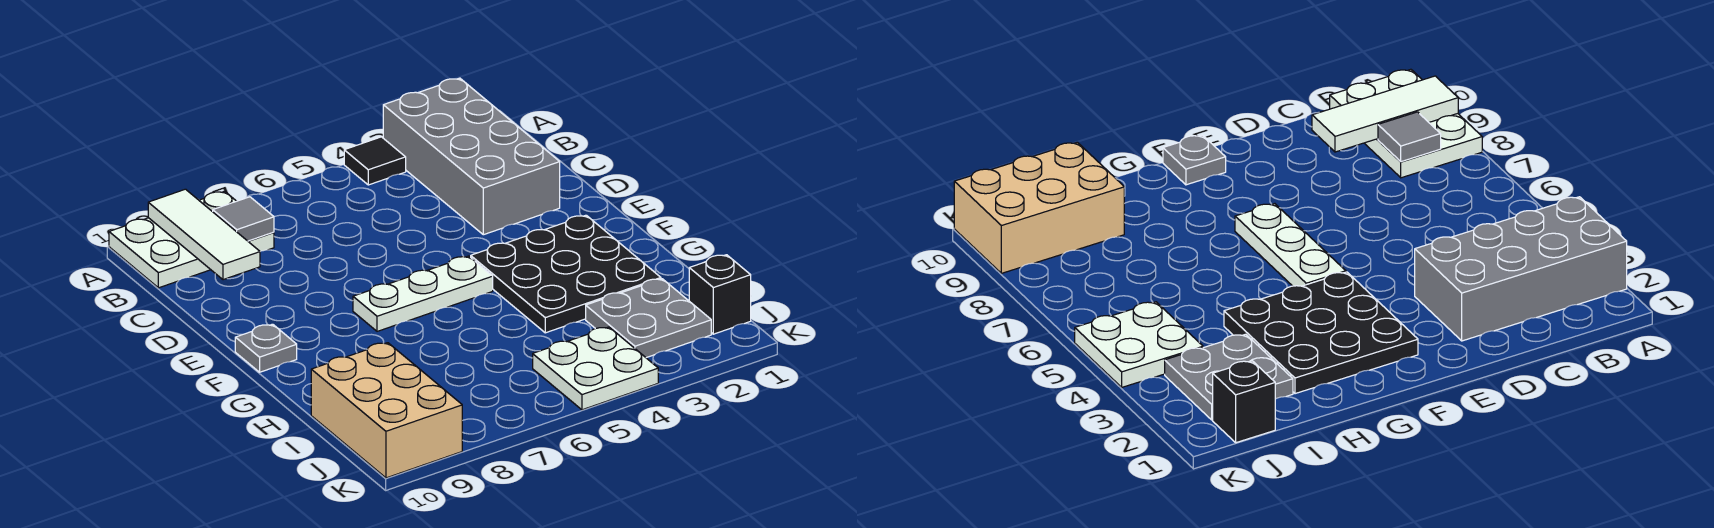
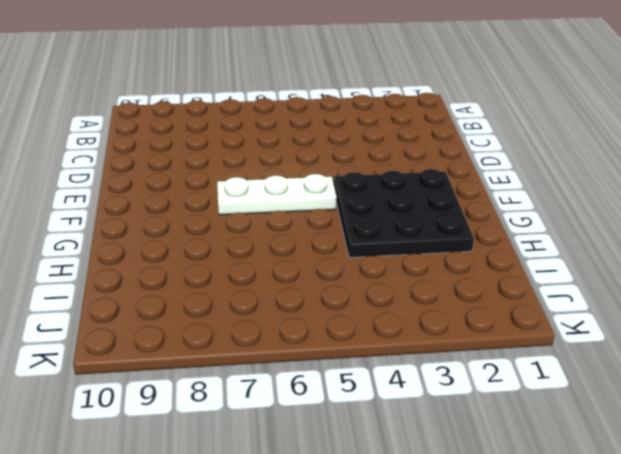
none -> grey brick A2:D3 level 1
none -> black tile A4 level 1
none -> white plate A8:B10 level 1

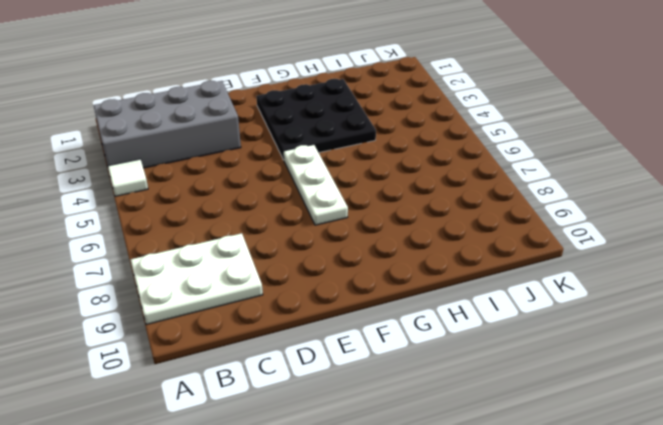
white tile A4 level 1 -> black tile A4 level 1
white plate A8:C9 level 1 -> white plate A8:B10 level 1
none -> grey plate F10 level 1
none -> grey plate I2:J3 level 1
none -> tan brick I9:K10 level 1

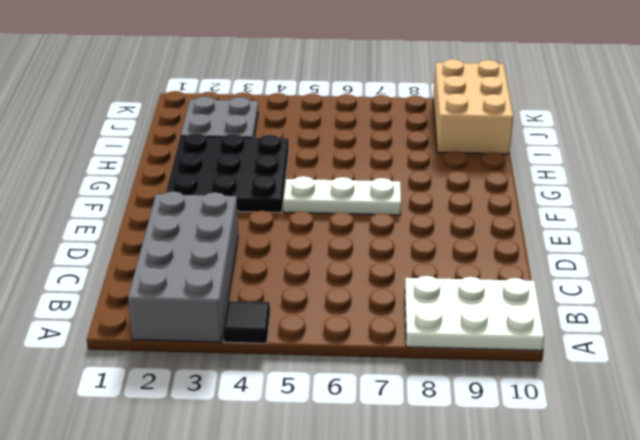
none -> grey plate F10 level 1
none -> black brick J1 level 1
none -> white plate J4:K5 level 1

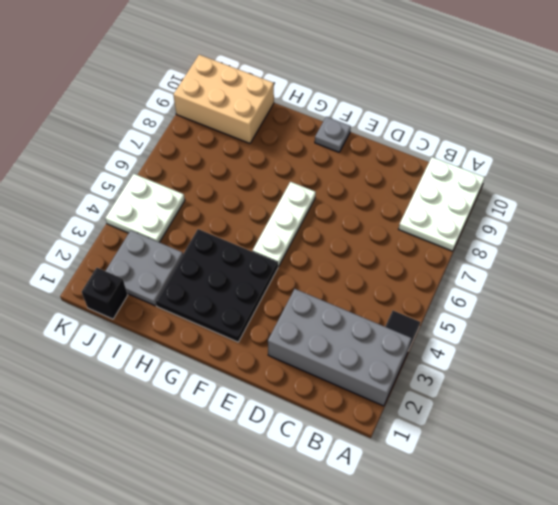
none -> white tile A9:C9 level 2
none -> grey tile B8 level 2

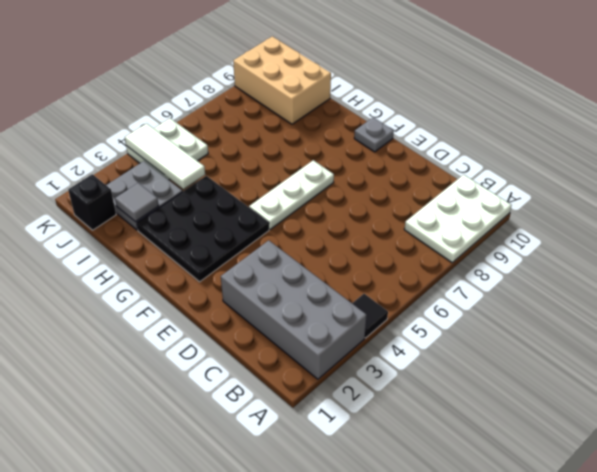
grey tile I2 level 2 -> grey tile B8 level 2
white tile I4:K4 level 2 -> white tile A9:C9 level 2

